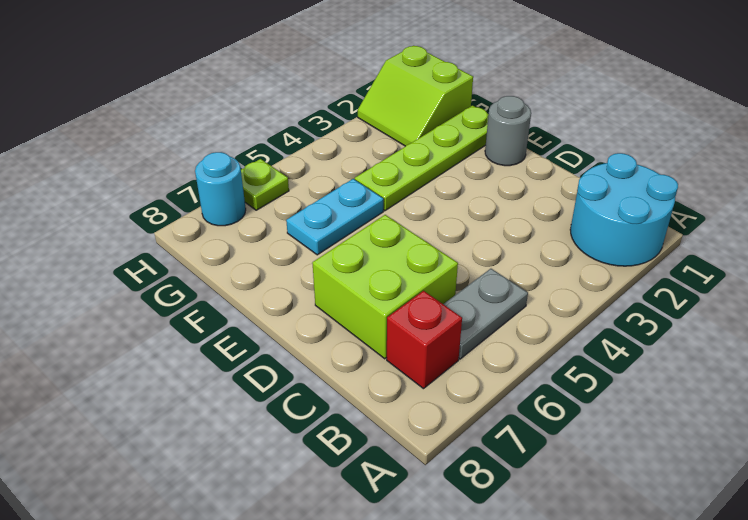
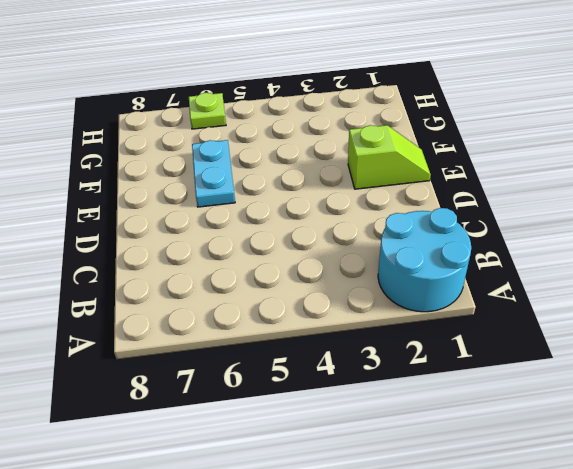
lime slope E1:E2 level 1 top 2 -> grey round brick E1 level 1
cyan plate E6:F6 level 1 -> cyan plate F5:F6 level 1
none -> grey plate B5:B6 level 1
none -> red brick B7 level 1

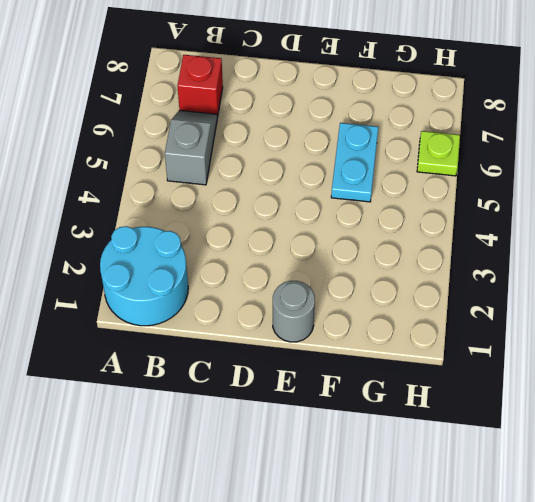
grey slope B5:B6 level 1 top 5 -> grey plate B5:B6 level 1
none -> lime brick C6:D7 level 1
none -> lime plate F1:F4 level 1

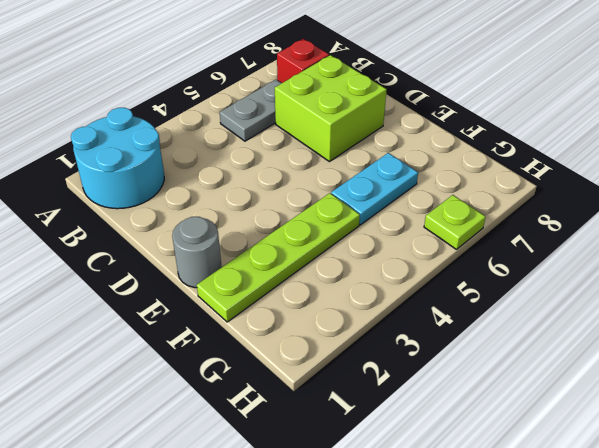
none -> lime slope G1:H2 level 1 top 1
none -> cyan round brick H7 level 1

